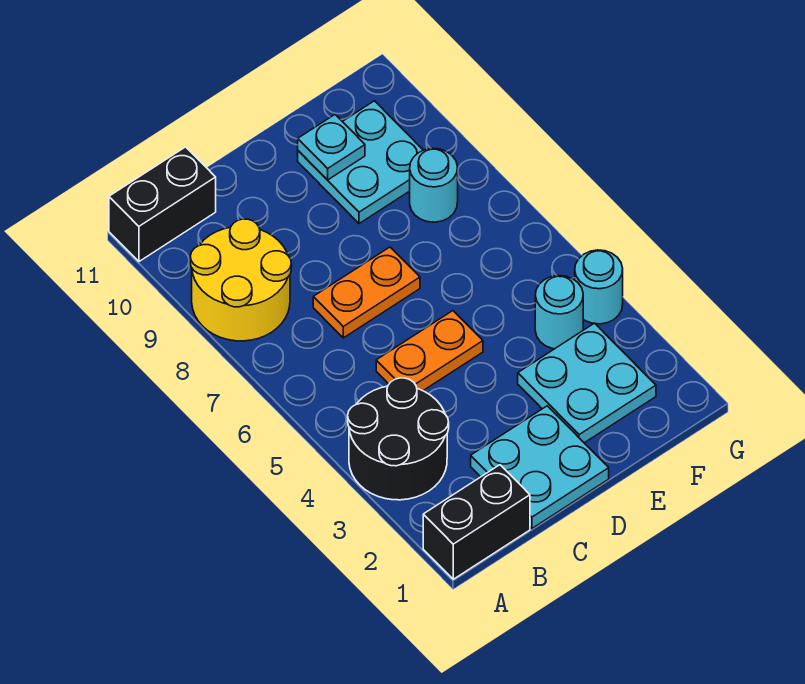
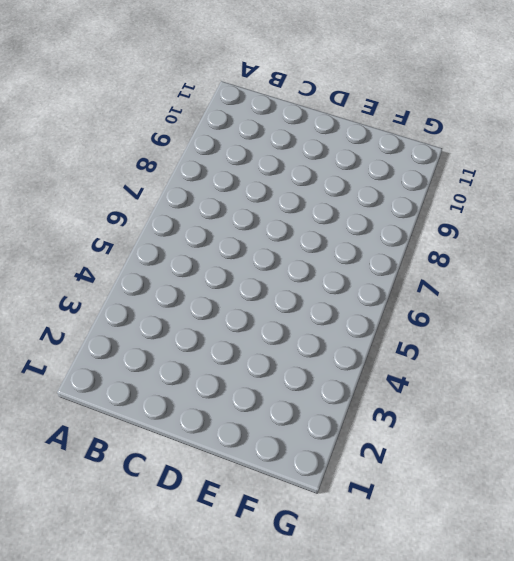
none -> black brick A1:B1 level 1
none -> black round brick A3:B4 level 1
none -> yellow round brick A8:B9 level 1

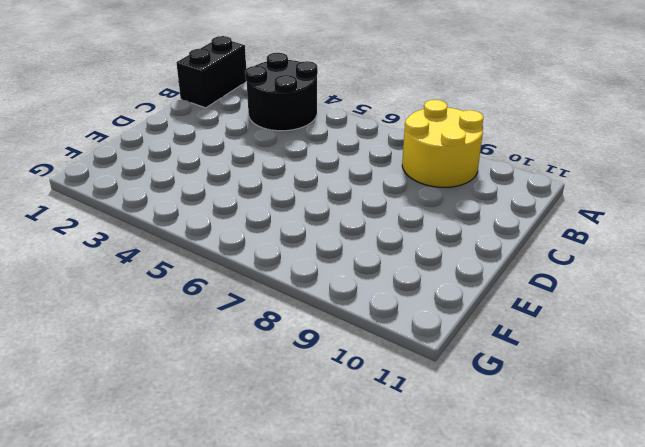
none -> black brick A11:B11 level 1
none -> cyan plate C1:D2 level 1
none -> orange plate C5:D5 level 1

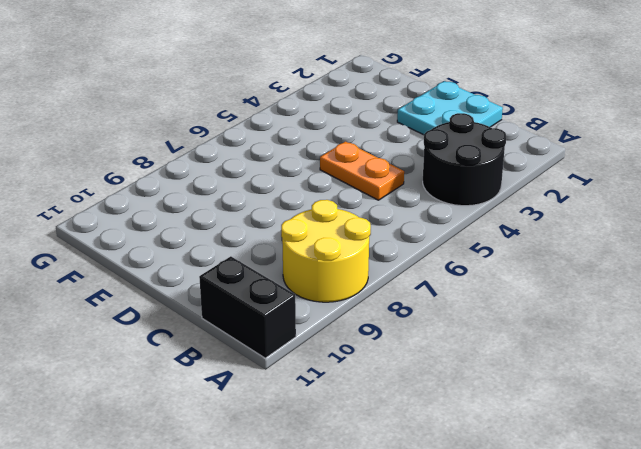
none -> black brick A1:B1 level 1
none -> orange plate C7:D7 level 1
none -> cyan plate E2:F3 level 1

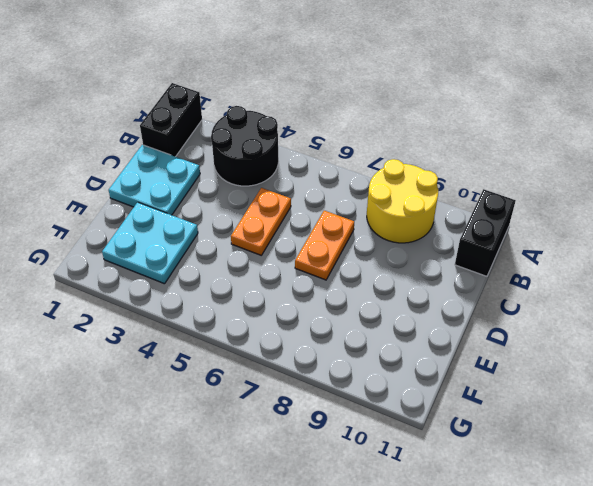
none -> cyan plate E9:F10 level 1
none -> cyan round brick F4 level 1
none -> cyan round brick F8 level 1

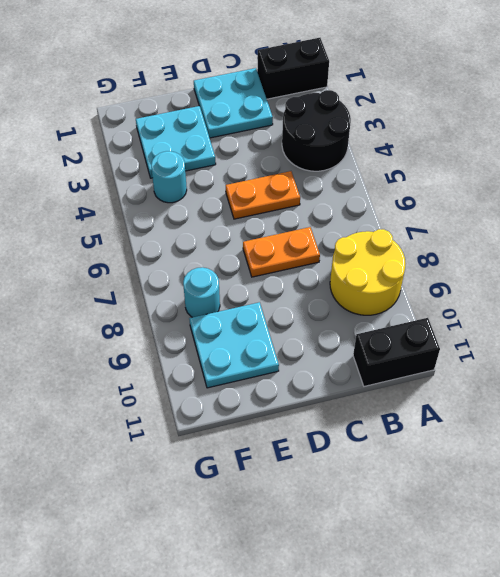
none -> cyan round brick G4 level 1
none -> cyan plate E10 level 2

